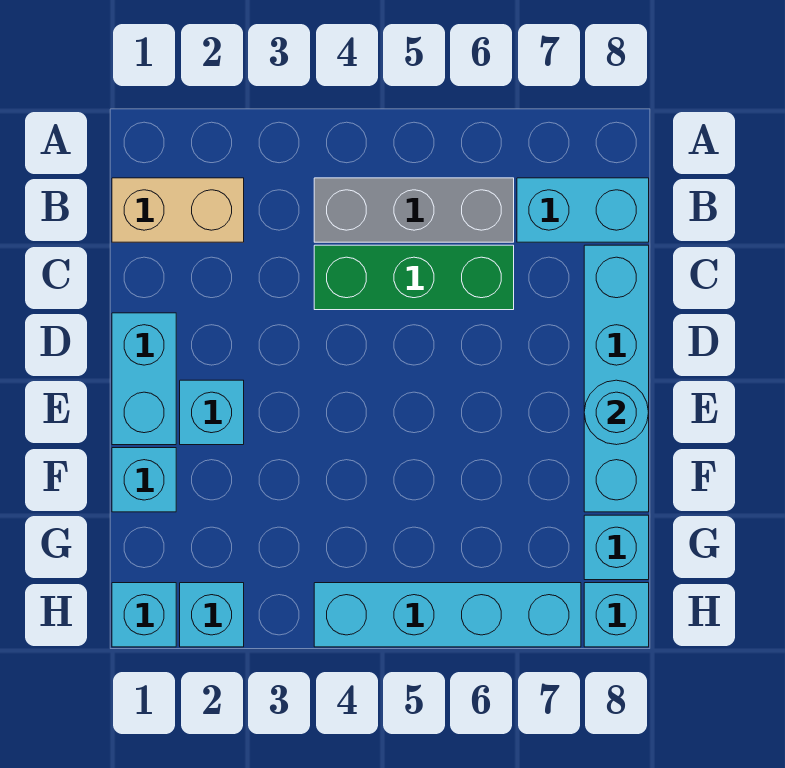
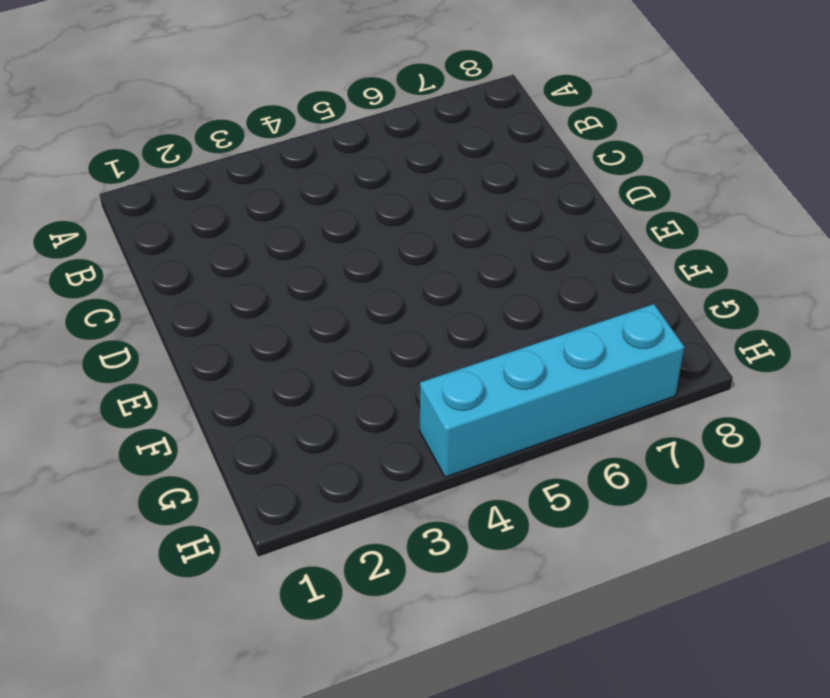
none -> tan brick B1:B2 level 1
none -> grey brick B4:B6 level 1
none -> cyan brick B7:B8 level 1

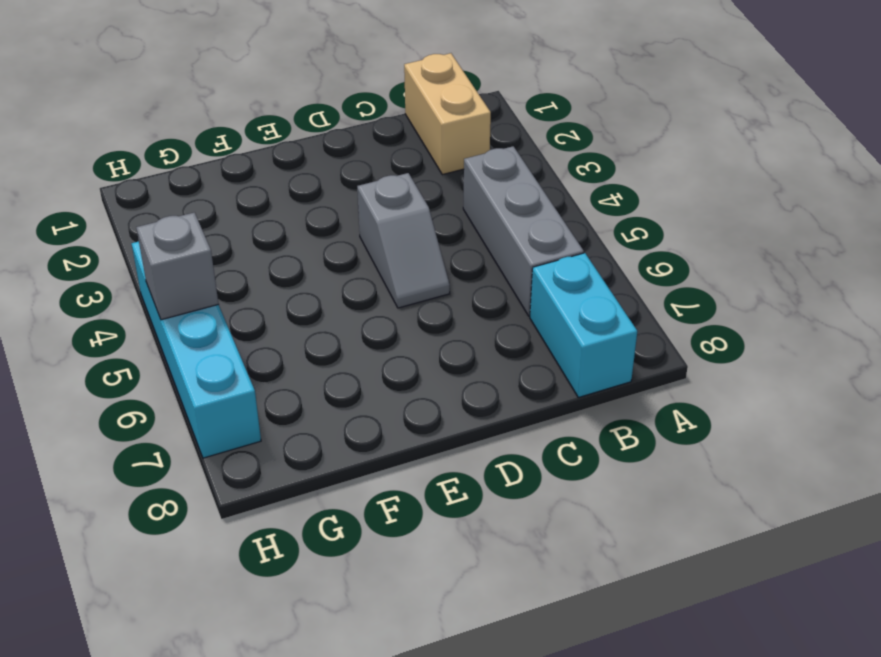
grey slope D4:D5 level 1 top 4 -> none
grey brick H5 level 2 -> none
none -> green brick C4:C6 level 1
none -> cyan brick C8:F8 level 1
none -> cyan brick D1:E1 level 1

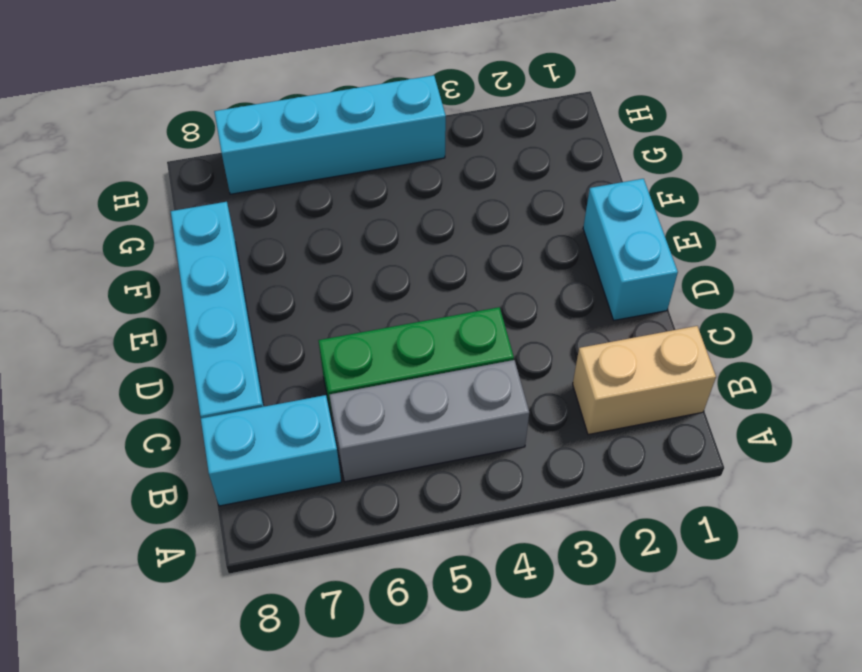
none -> cyan brick E2 level 1
none -> cyan brick F1 level 1
none -> cyan brick G8 level 1

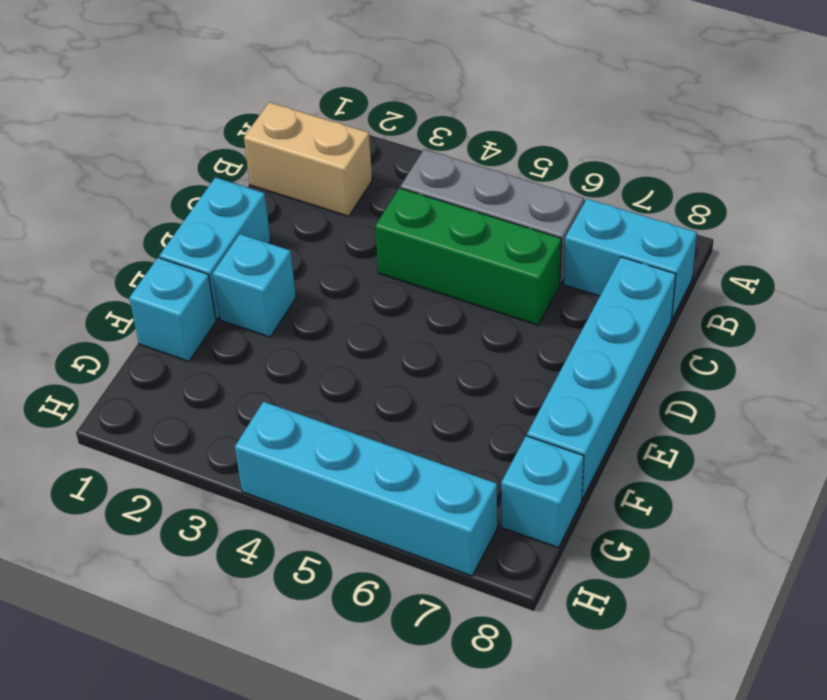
none -> cyan brick H1 level 1
none -> cyan brick H2 level 1
none -> cyan brick H8 level 1

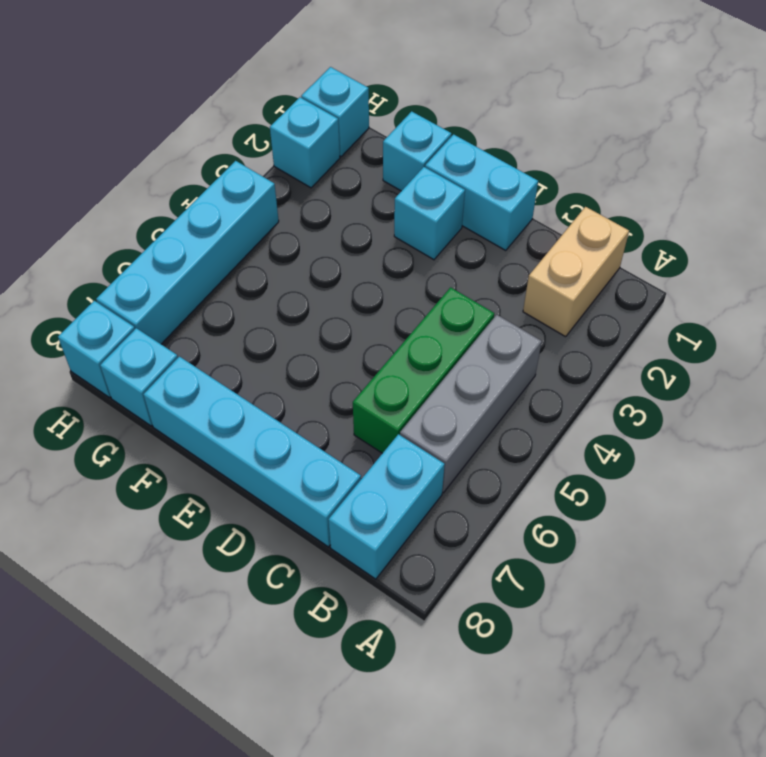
none -> cyan round brick E8 level 2

